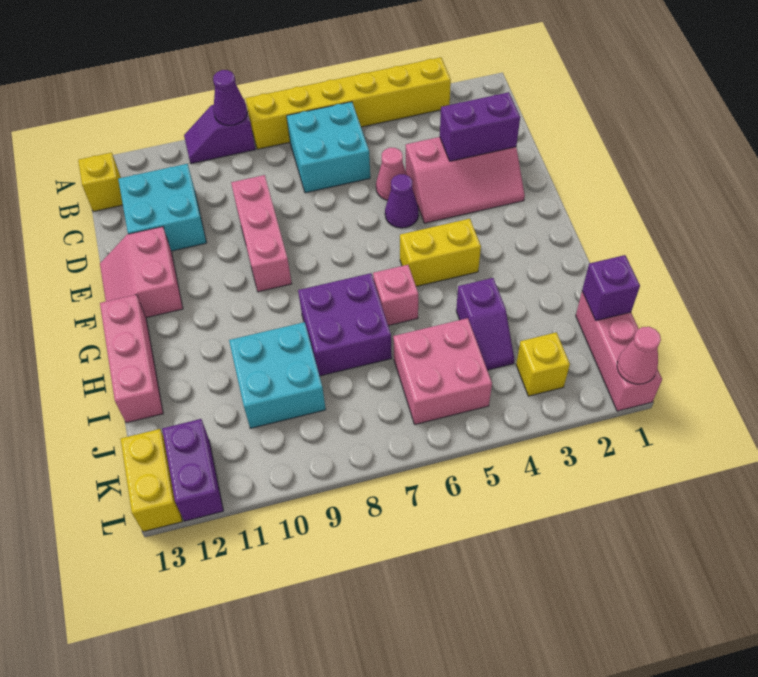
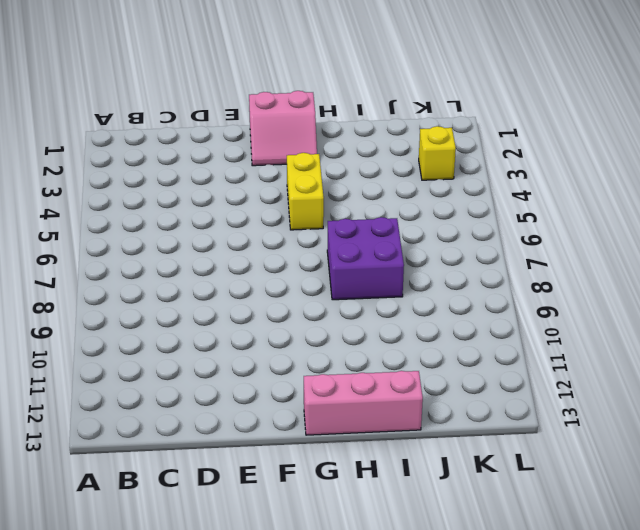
pink slope F1:G2 level 1 top 1 -> pink slope E12:F13 level 1 top 12
none -> yellow brick A3:A8 level 1
none -> purple slope A9:A10 level 1 top 9
none -> cyan brick B6:C7 level 1

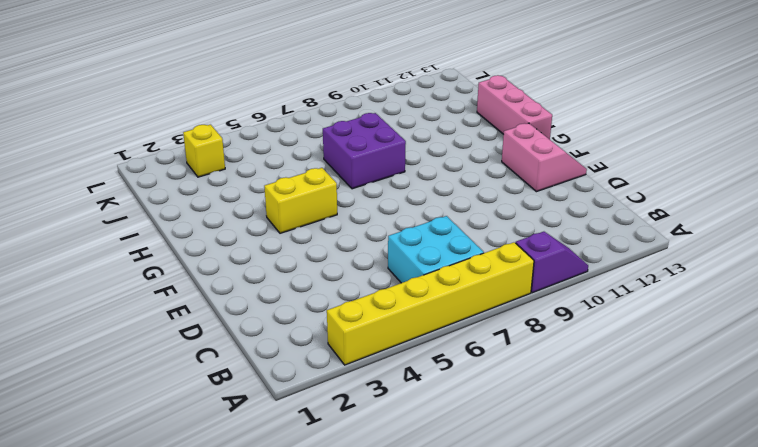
none -> yellow brick B13 level 1
none -> cyan brick C11:D12 level 1
none -> pink slope D2:E4 level 1 top D

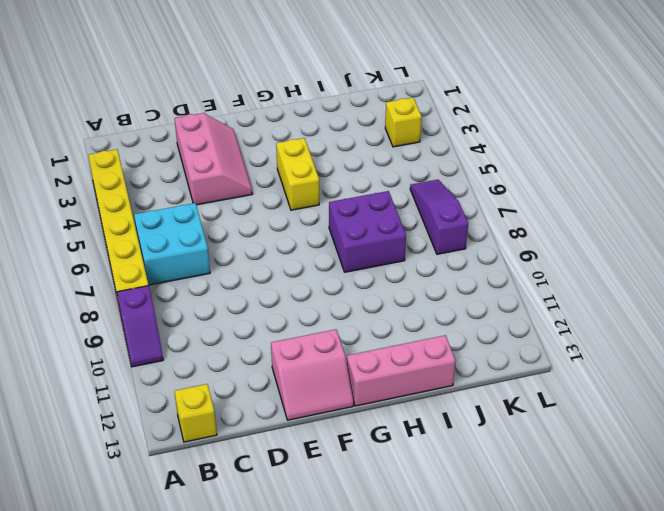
purple slope K6:K8 level 1 top 8 -> pink brick J5:K6 level 1
none -> cyan brick C11:D12 level 1
none -> pink cone D5 level 1
none -> pink brick D9:F9 level 1

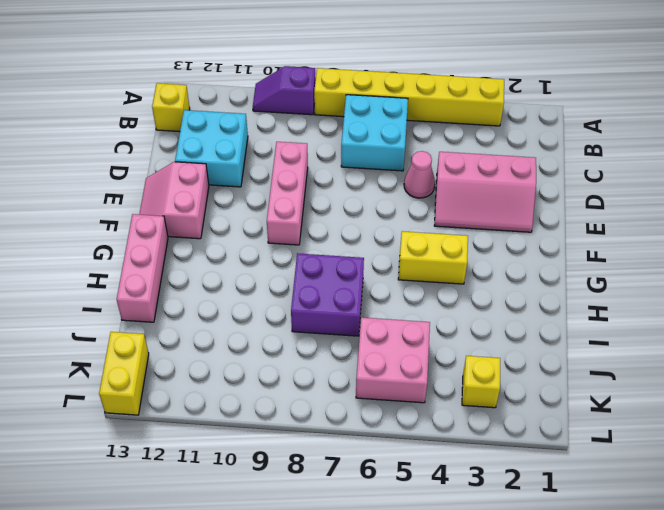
none -> purple cone E5 level 1
none -> pink brick H6 level 1
none -> purple slope I4:J4 level 1 top I

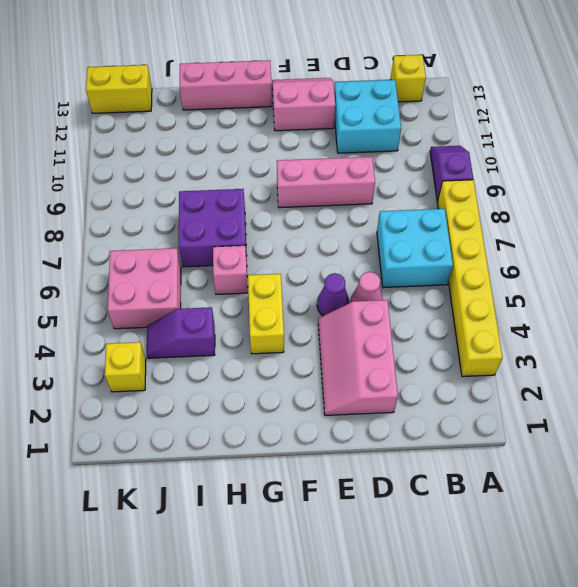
none -> cyan brick I9:J10 level 1
none -> pink brick J1:L1 level 1
none -> purple brick K12:L12 level 1

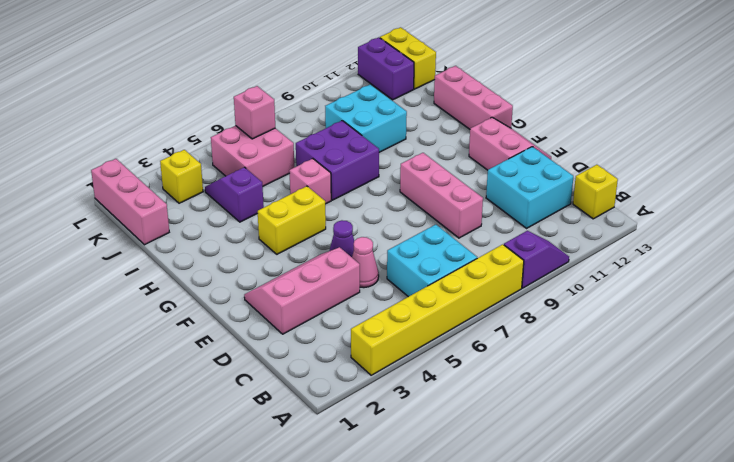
pink brick K6 level 2 -> none
none -> purple cone A9 level 2
none -> purple brick D2:D3 level 2
none -> purple brick J1 level 2

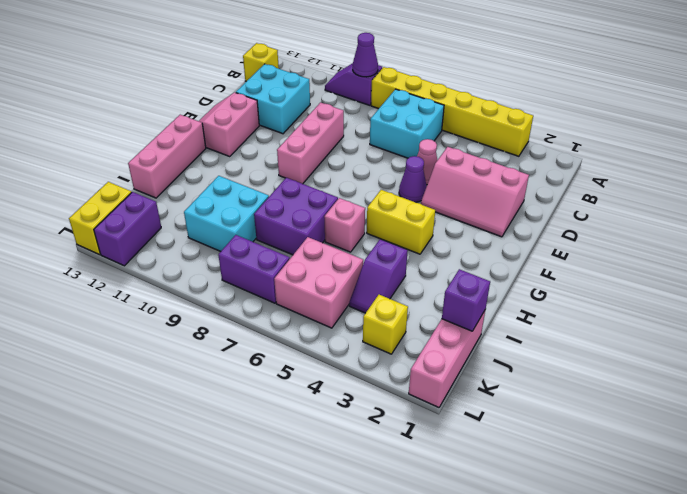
purple brick K7:K8 level 1 -> purple brick D2:D3 level 2
none -> pink cone L1 level 2

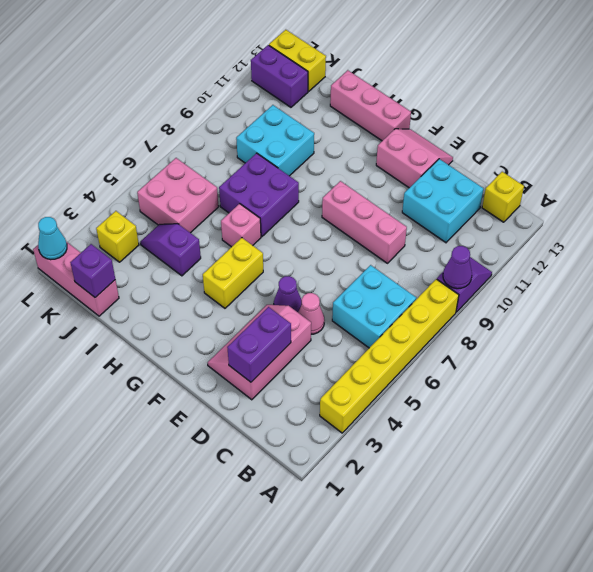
cyan cone L1 level 2 -> pink cone L1 level 2

